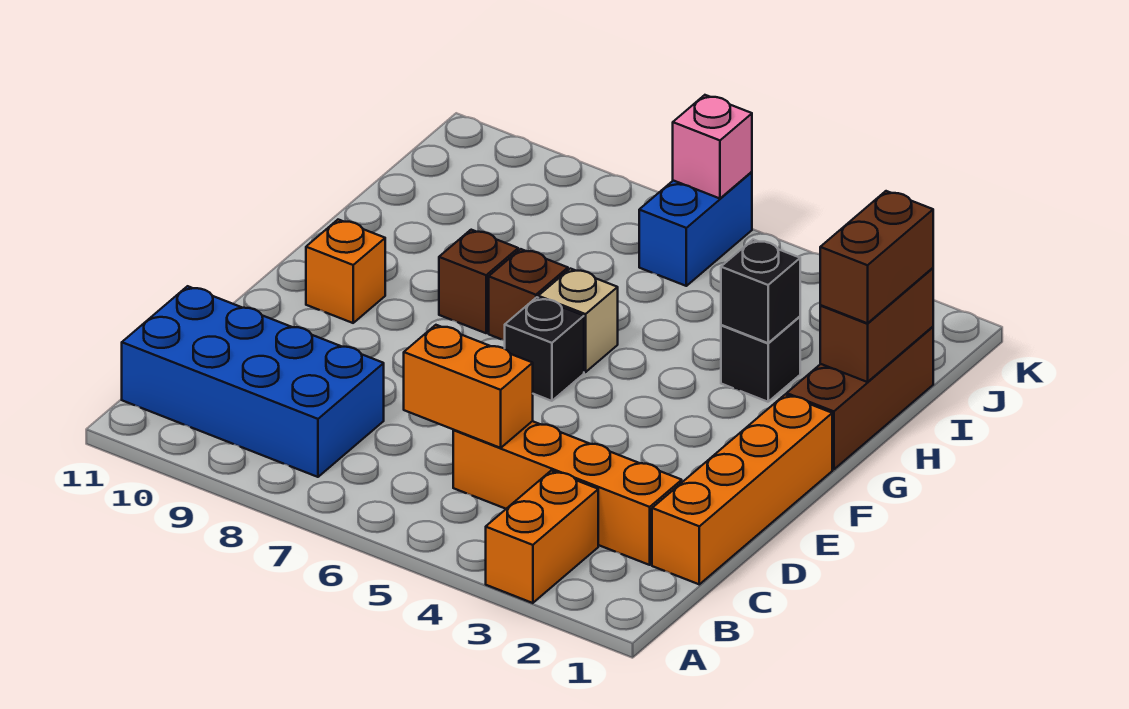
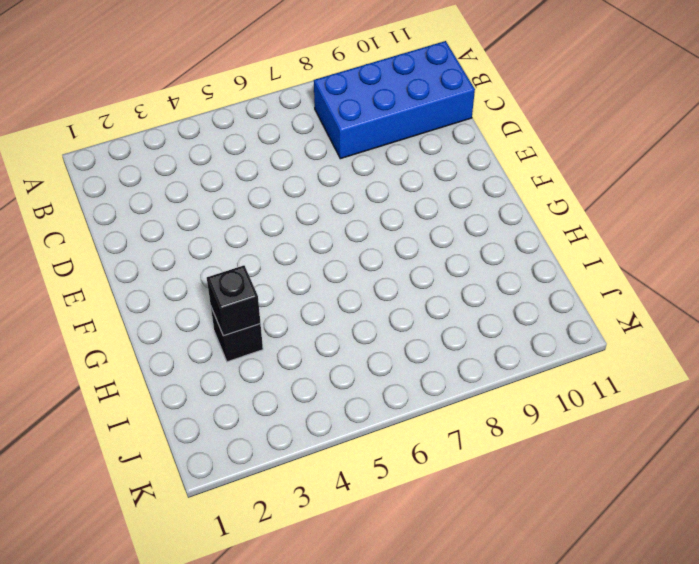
none -> orange brick A3:B3 level 1
none -> orange brick C1:F1 level 1
none -> orange brick C2:C5 level 1

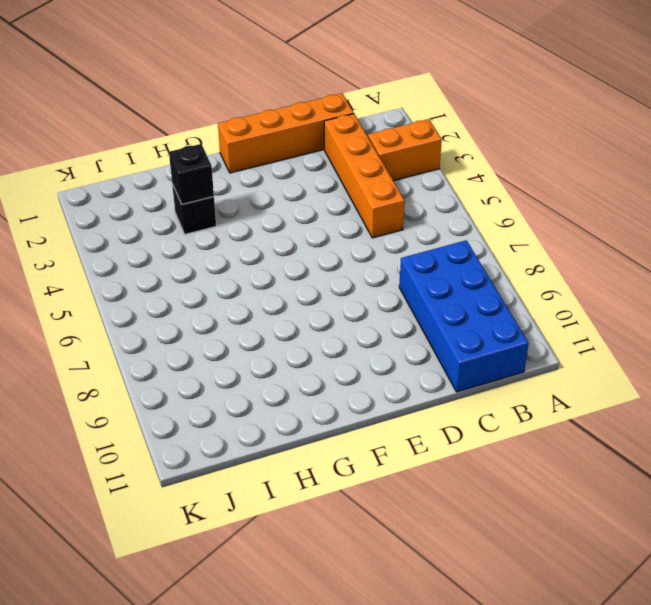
none -> black brick F6 level 1
none -> orange brick F10 level 1
none -> brown brick G1:I1 level 1

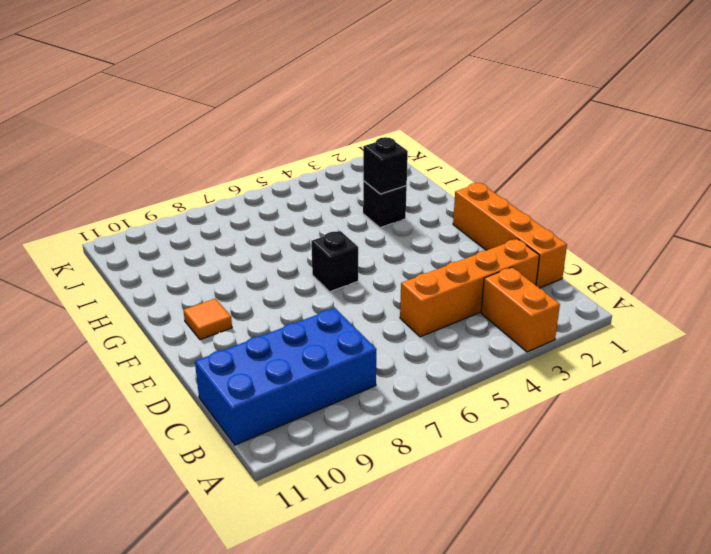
orange tile F10 level 1 -> orange brick F10 level 1
none -> brown brick G1:I1 level 1
none -> tan brick G6 level 1
none -> brown brick G7 level 1

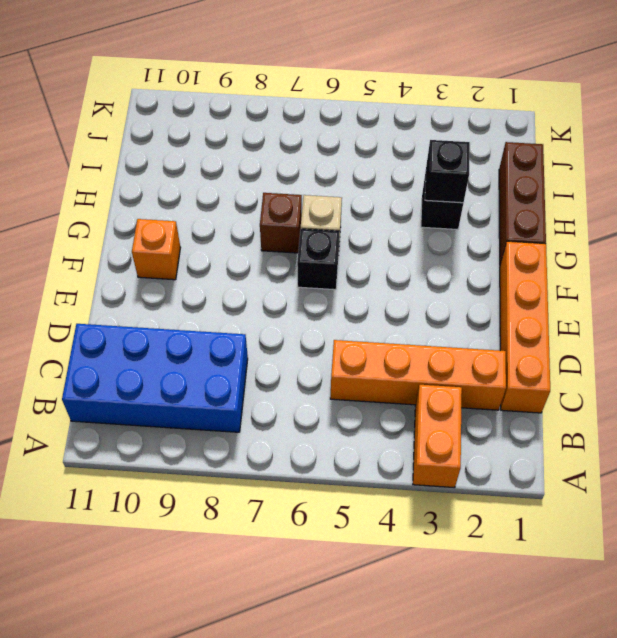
none -> brown brick G8 level 1
none -> blue brick J6:K6 level 1
none -> orange brick C5:C6 level 2

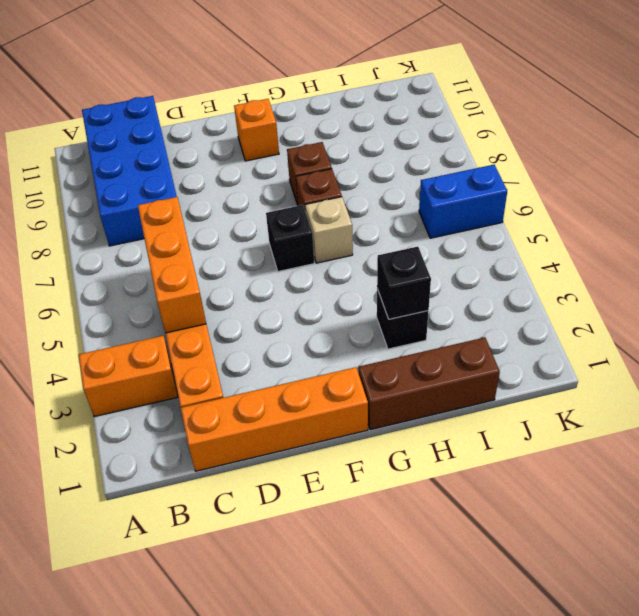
orange brick C4:C6 level 2 -> orange brick C5:C6 level 2
none -> brown brick H1:I1 level 2
none -> pink brick K6 level 2
none -> brown brick H1:I1 level 3

